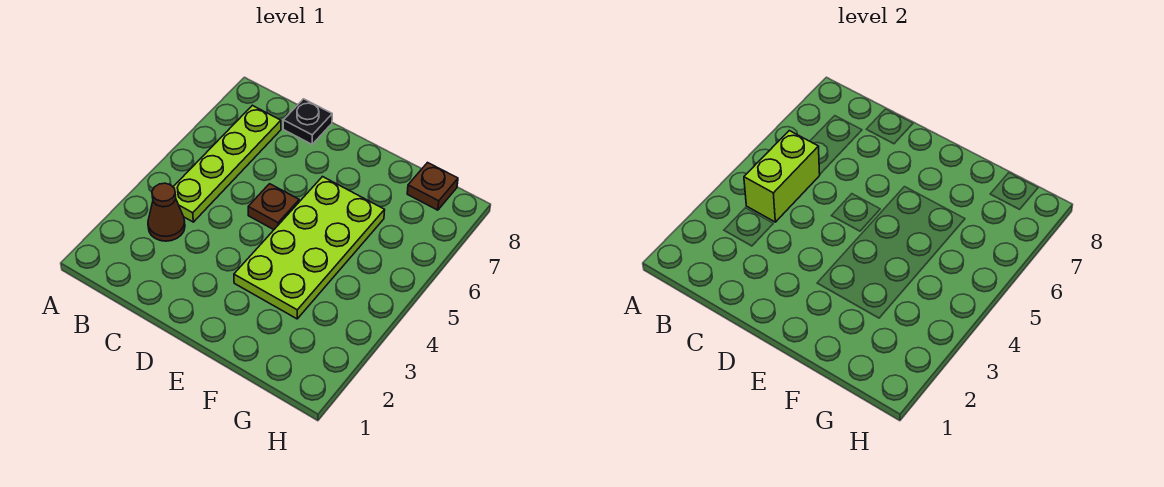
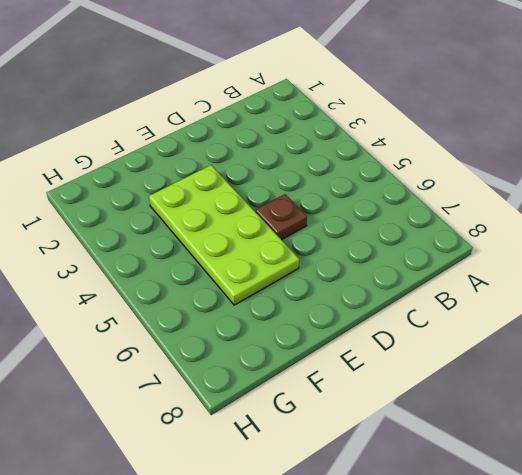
none -> brown cone B3 level 1
none -> lime plate B4:B7 level 1

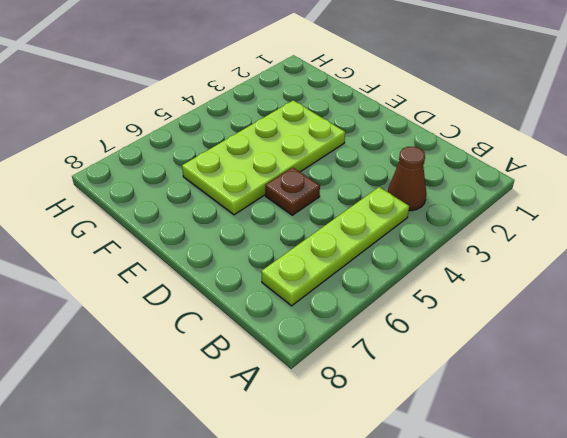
none -> black plate C8 level 1
none -> brown plate G8 level 1

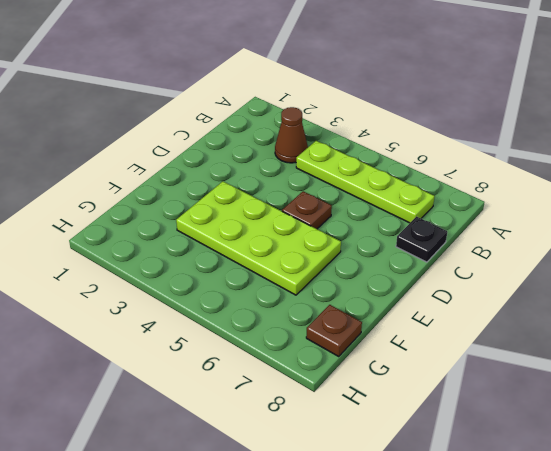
none -> lime brick B4:B5 level 2

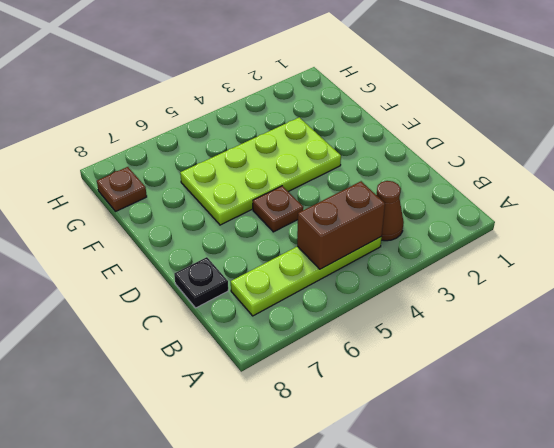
brown brick B4:B5 level 2 -> lime brick B4:B5 level 2

